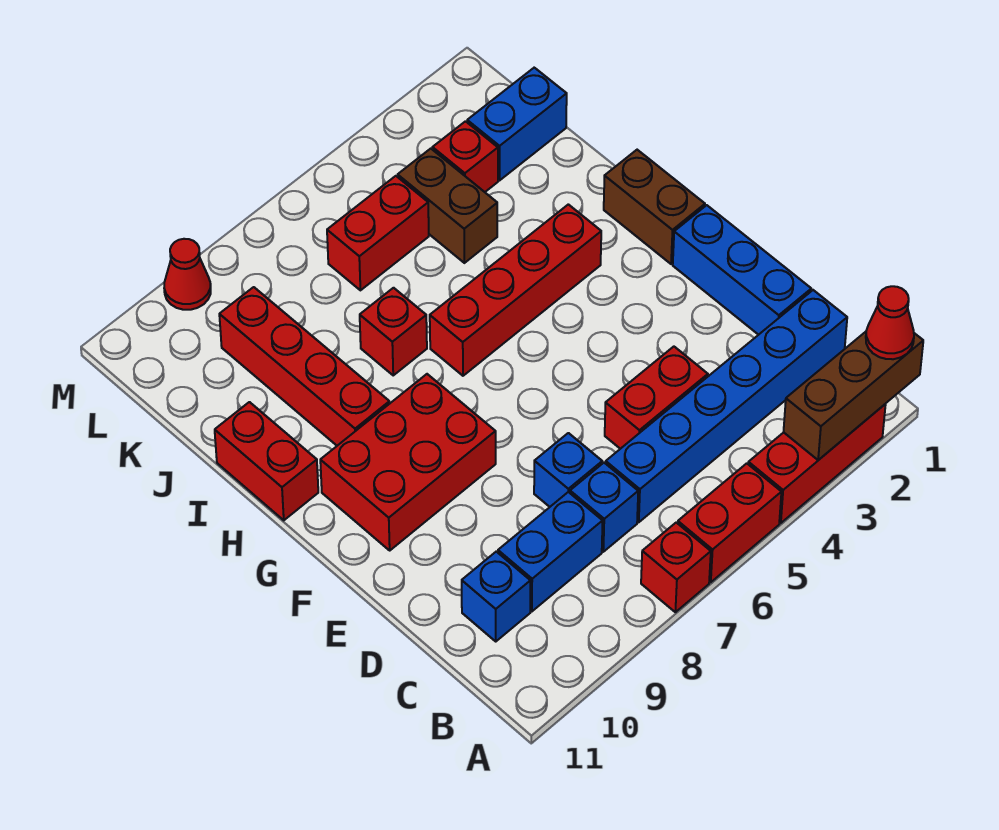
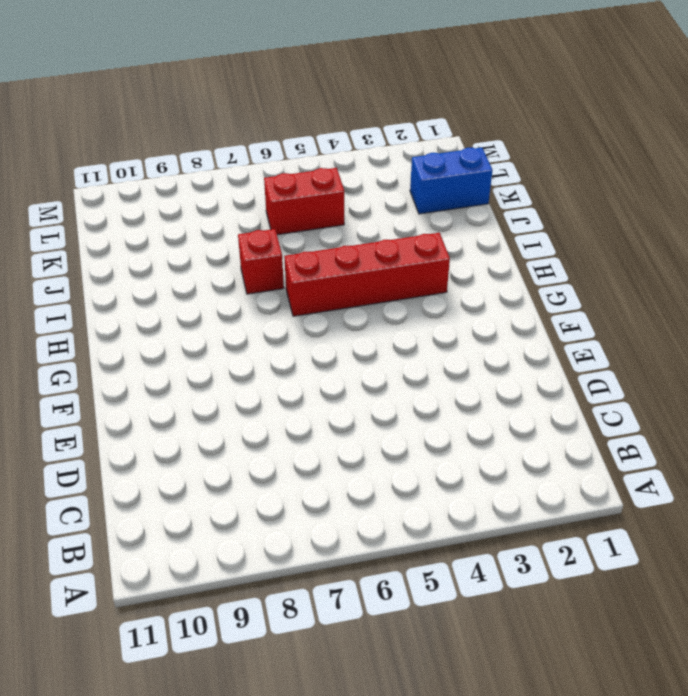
none -> red brick A2:A4 level 1
none -> red brick A5:A6 level 1
none -> red brick A7 level 1

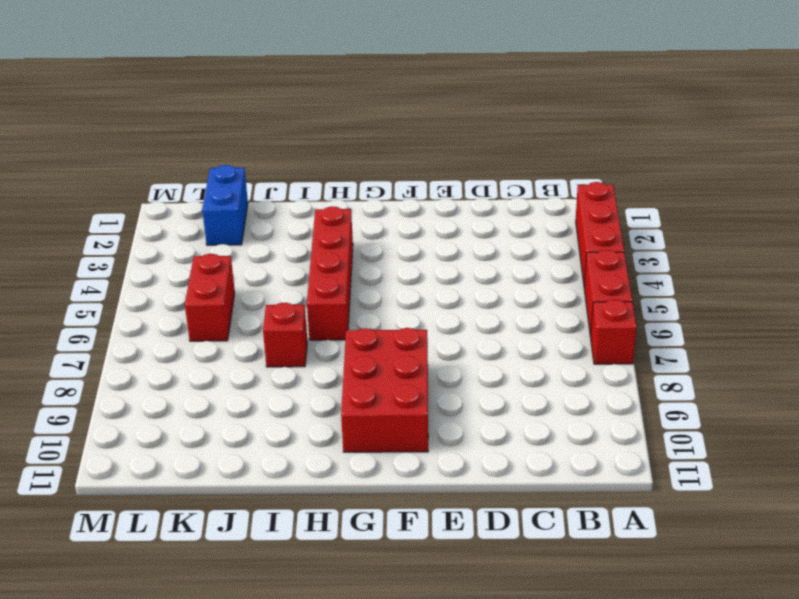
none -> blue brick C1:C6 level 1
none -> blue brick C7 level 1
none -> blue brick C8:C9 level 1

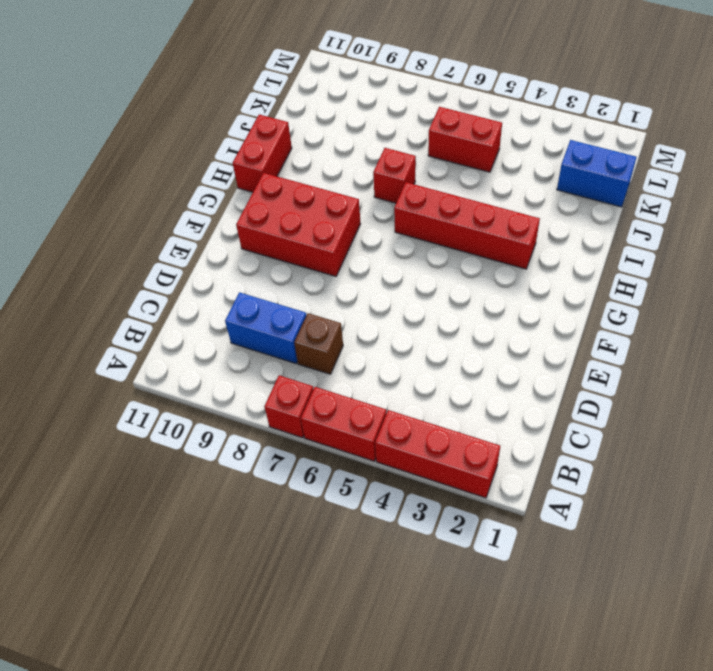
brown brick C7 level 1 -> blue brick C7 level 1
none -> blue brick C1:C6 level 1
none -> blue brick C10 level 1
none -> blue brick D1:F1 level 1

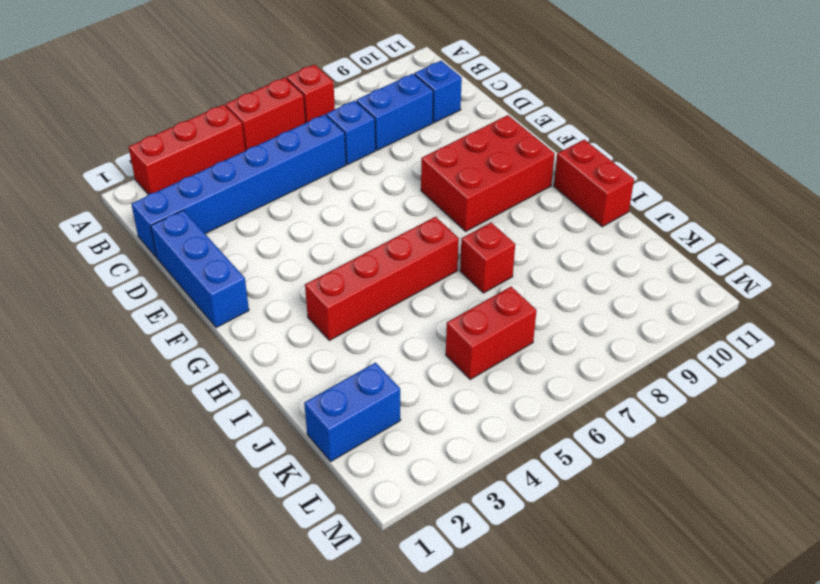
none -> red brick D4:D5 level 1
none -> blue brick D7 level 1
none -> brown brick G1:H1 level 1

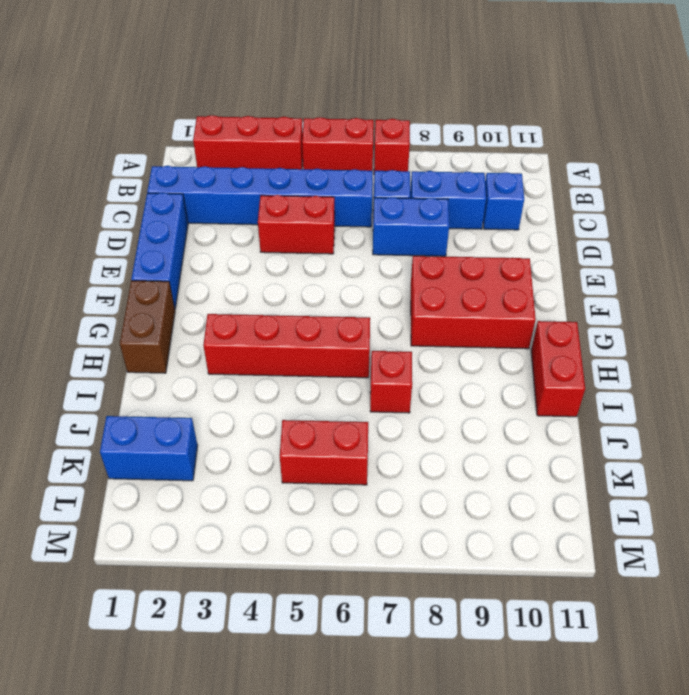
blue brick D7:D8 level 1 -> blue brick D7 level 1
none -> red brick H9:K9 level 1
none -> brown brick J4:K4 level 1
none -> red brick K3 level 1

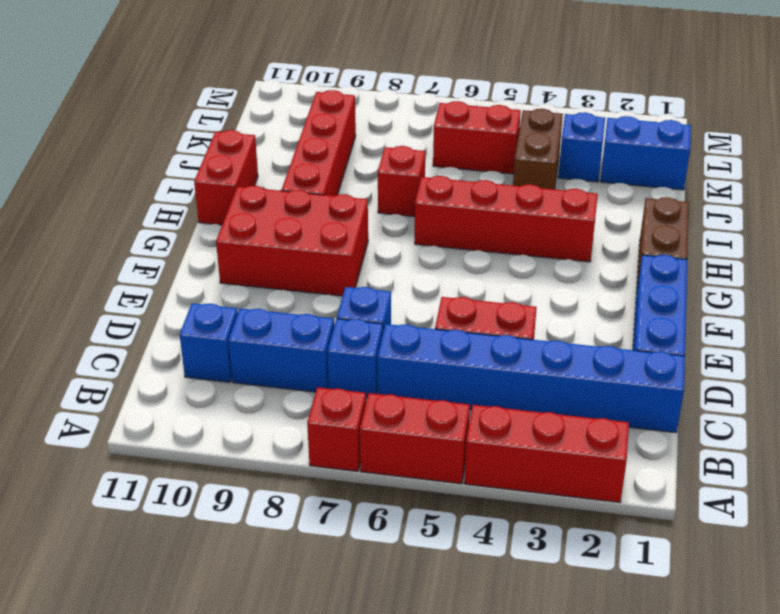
blue brick K3 level 1 -> red brick K3 level 1
none -> red cone M9 level 1
none -> brown brick A1:A3 level 2
none -> red cone A1 level 3

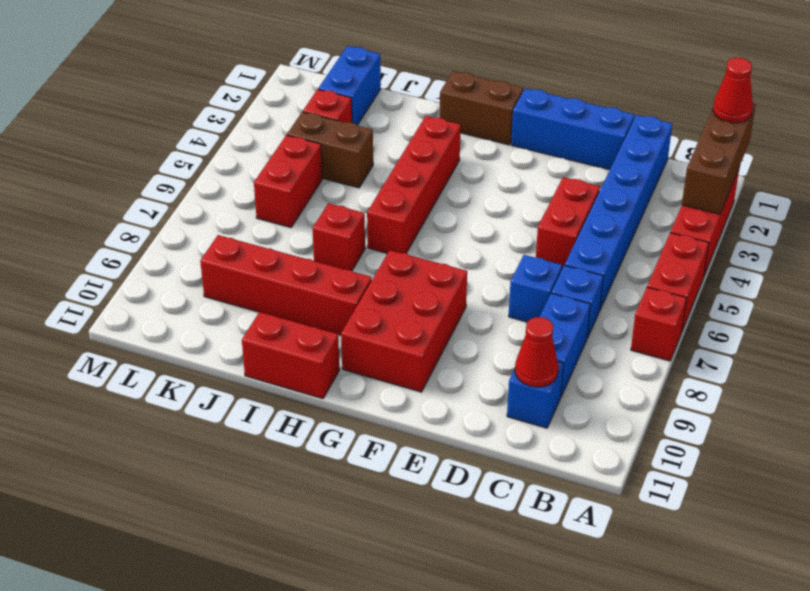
red cone C10 level 2 -> red cone M9 level 1

